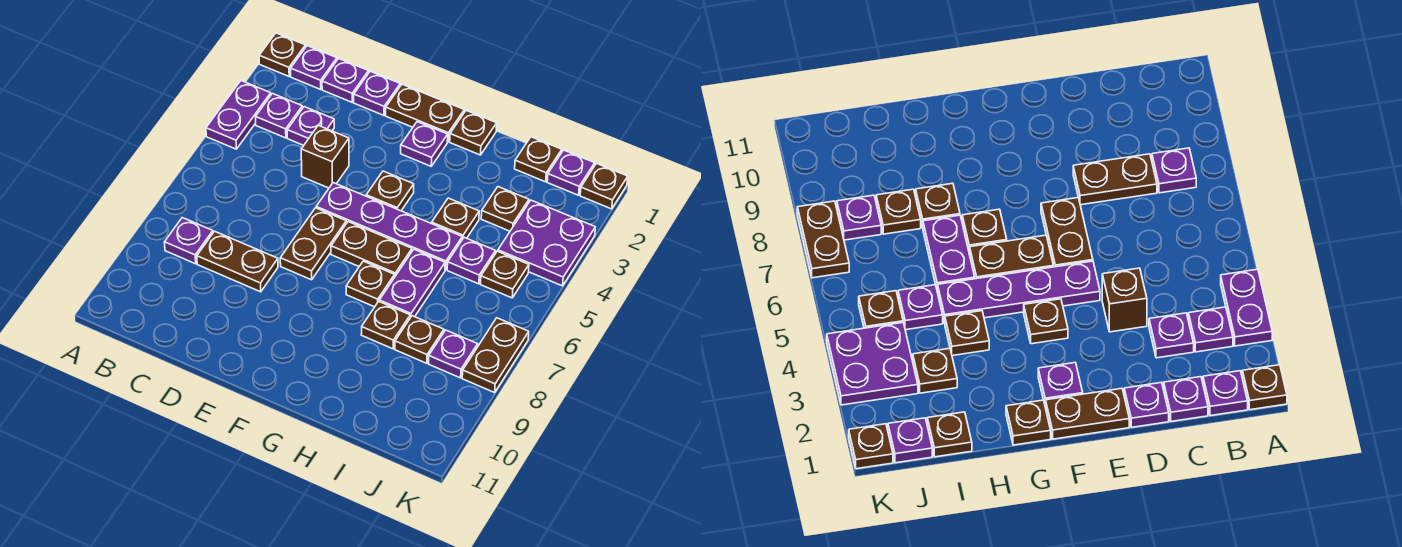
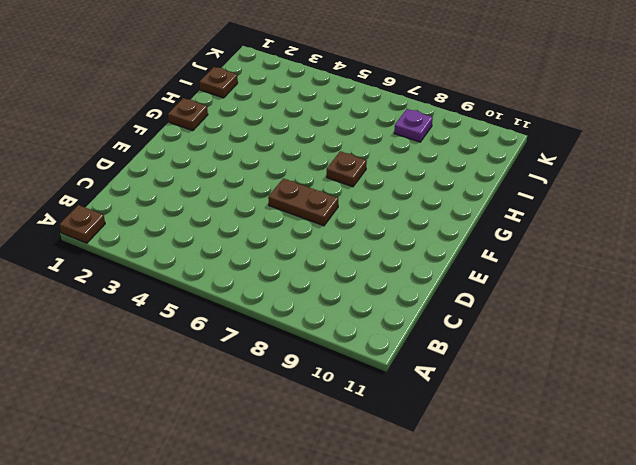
none -> purple plate A3:A4 level 1
none -> purple plate B1 level 1
none -> purple plate B3 level 1
none -> purple plate B8 level 1

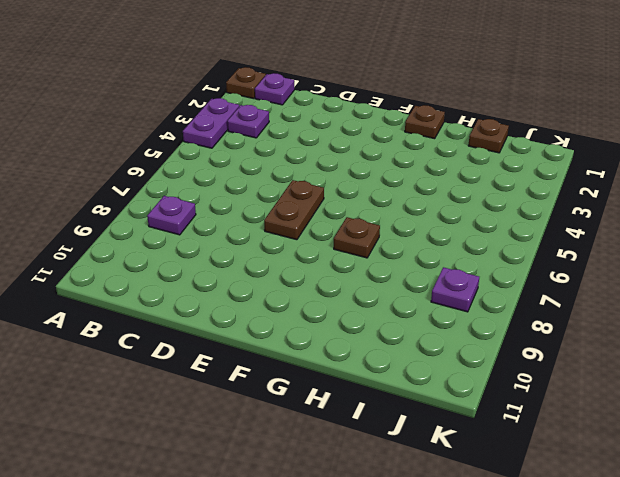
none -> purple plate C1 level 1
none -> purple plate C3 level 1
none -> brown plate C8:D8 level 1
none -> purple plate D1 level 1

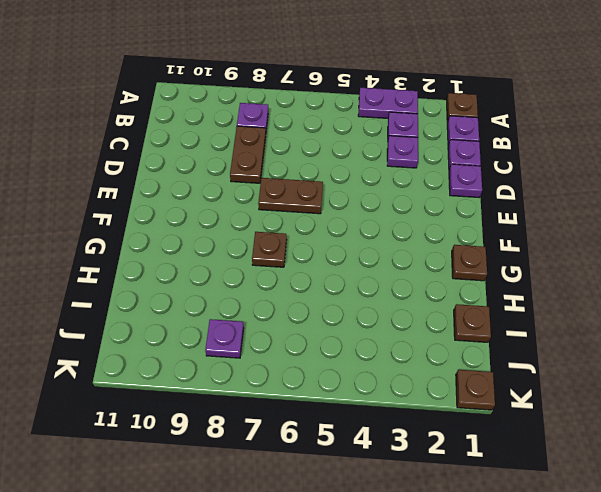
none -> brown brick D4 level 1
none -> brown plate E1:F1 level 1
none -> purple plate E5:H5 level 1
none -> purple plate F2 level 1

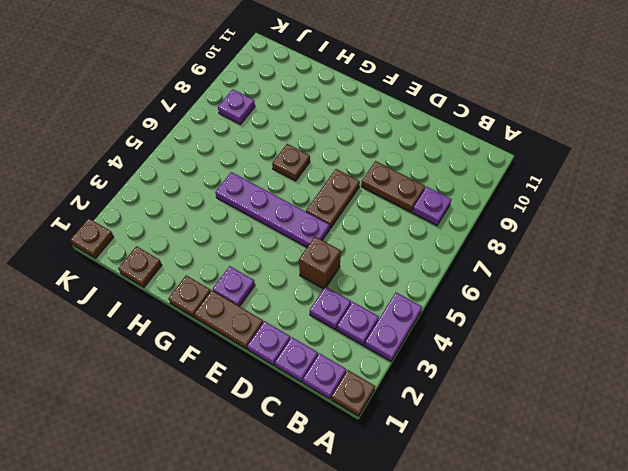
none -> brown plate F4 level 1
none -> brown plate F6:G6 level 1
none -> brown plate H4 level 1
none -> purple plate H6:H7 level 1

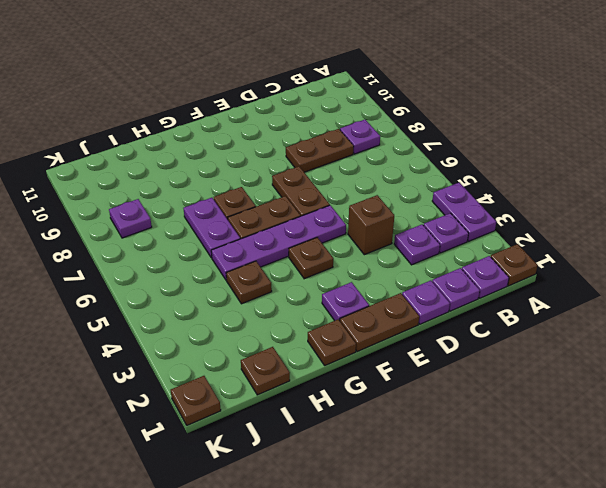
none -> brown plate H8 level 1
none -> brown plate I3 level 1
none -> purple plate I5 level 1
none -> brown plate I8 level 1

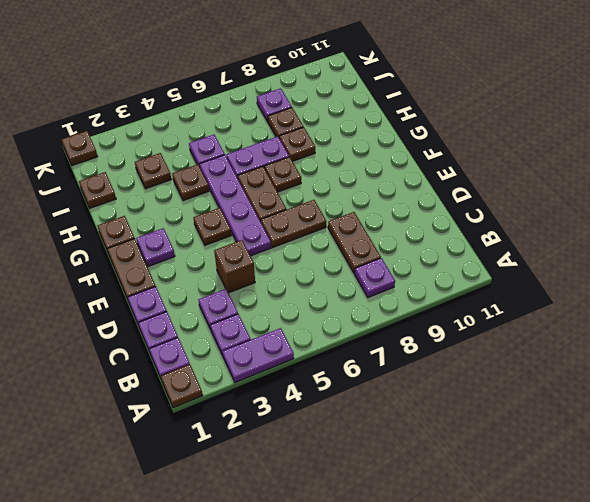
none -> purple plate J1 level 1
none -> purple plate J3:K4 level 1
none -> brown plate J5 level 1
none -> brown plate K7:K8 level 1

